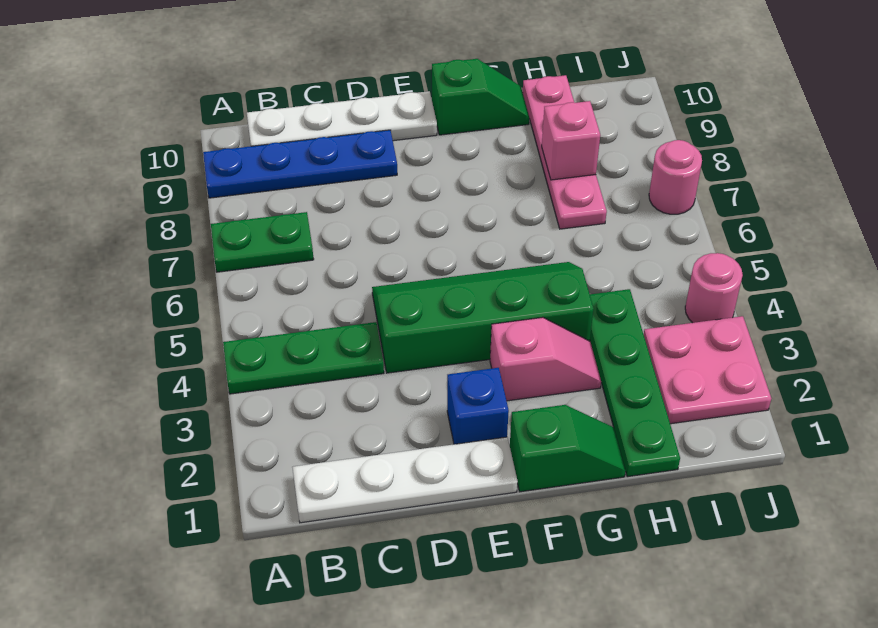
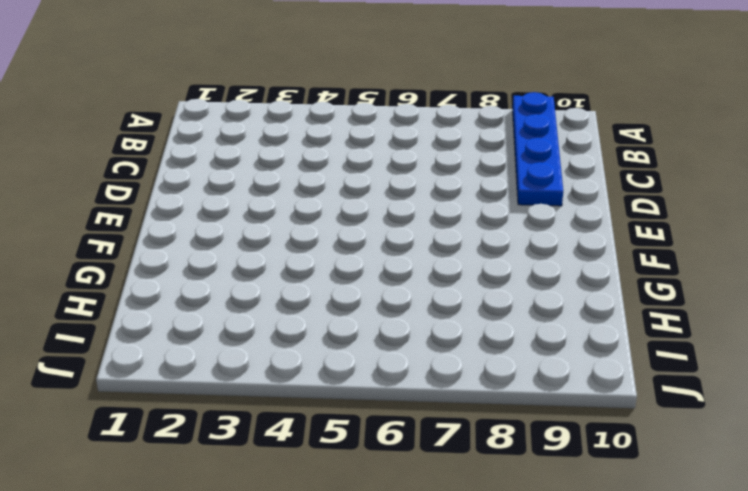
none -> green plate A4:C4 level 1
none -> green plate A7:B7 level 1
none -> white plate B1:E1 level 1

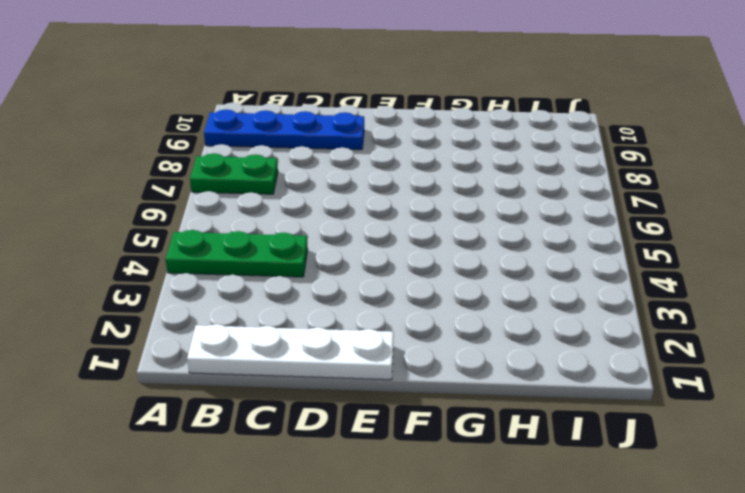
none -> white plate B10:E10 level 1
none -> green slope D4:G5 level 1 top 4
none -> blue brick E2 level 1

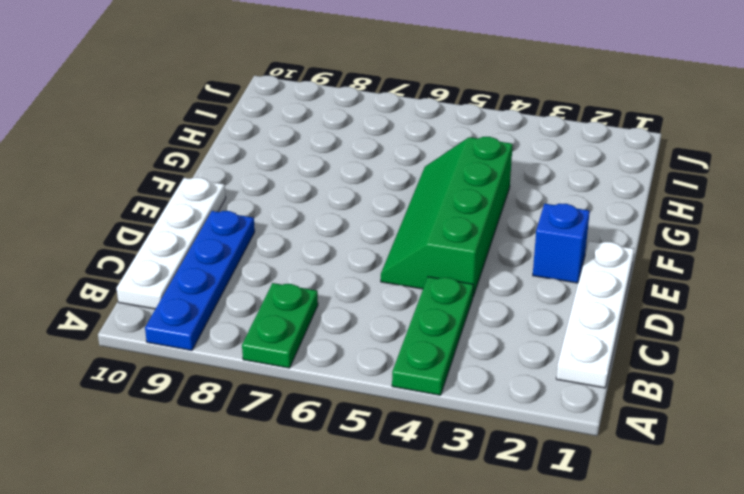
none -> green slope F1:G1 level 1 top F
none -> pink slope F3:G3 level 1 top F
none -> green slope F10:G10 level 1 top F

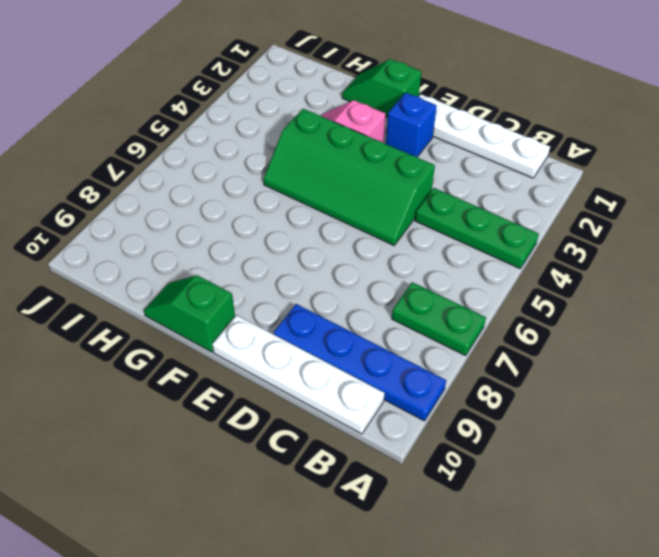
none -> green plate H1:H4 level 1
none -> pink plate H7:H10 level 1
none -> pink plate I2:J3 level 1

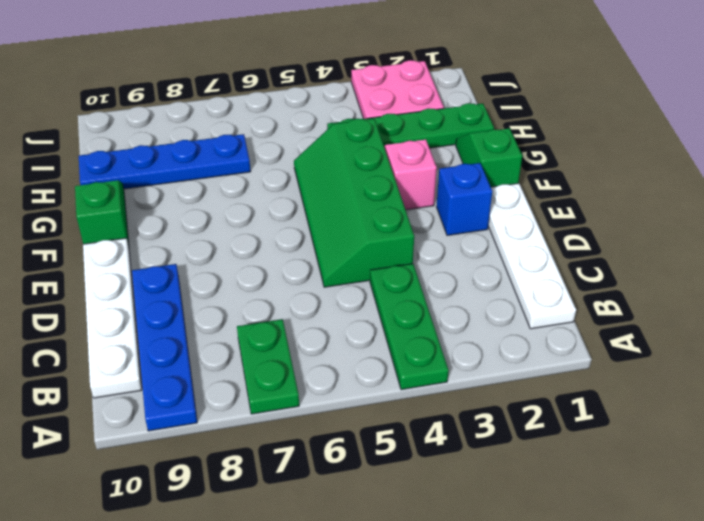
blue plate H7:H10 level 1 -> pink plate H7:H10 level 1
none -> pink round brick J4 level 1
none -> pink round brick J7 level 1
none -> pink brick H8 level 2

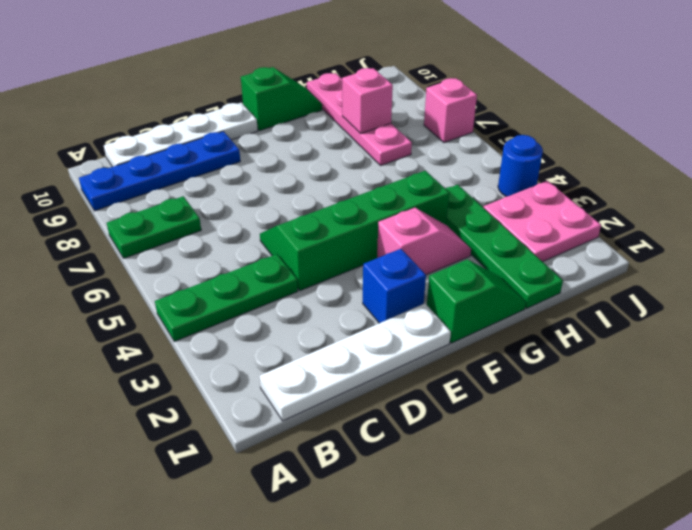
blue round brick J4 level 1 -> pink round brick J4 level 1
pink brick J7 level 1 -> pink round brick J7 level 1

